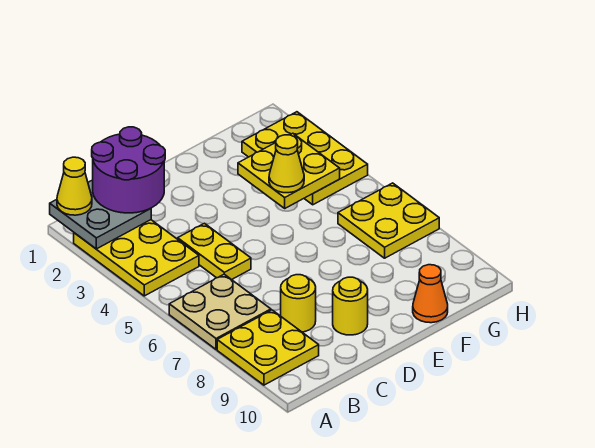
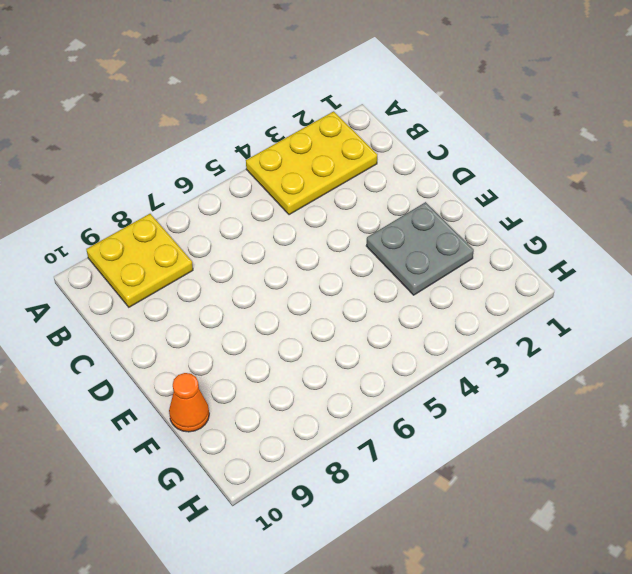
grey plate E2:F3 level 1 -> grey plate A1:B2 level 2
none -> tan plate A6:B7 level 1
none -> yellow plate C4:C5 level 1
none -> yellow round brick C8 level 1

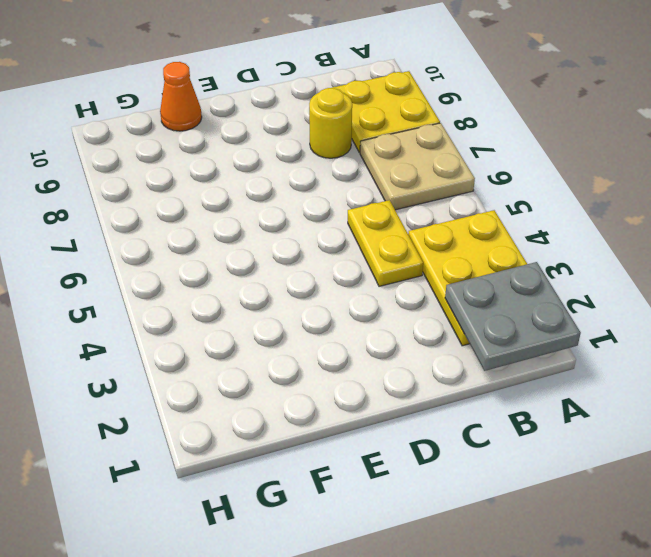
none -> yellow round brick D9 level 1
none -> yellow plate G2:H4 level 1
none -> yellow plate G6:H7 level 1

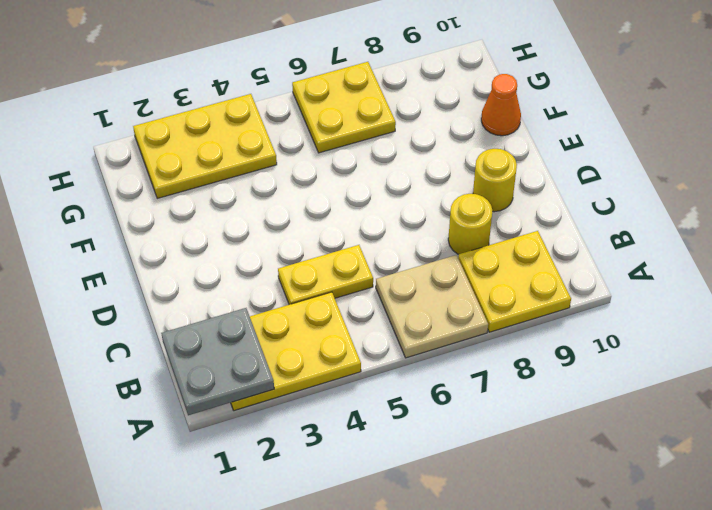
none -> yellow plate F3:G4 level 2
none -> yellow cone A1 level 3
none -> purple round brick B1:C2 level 3

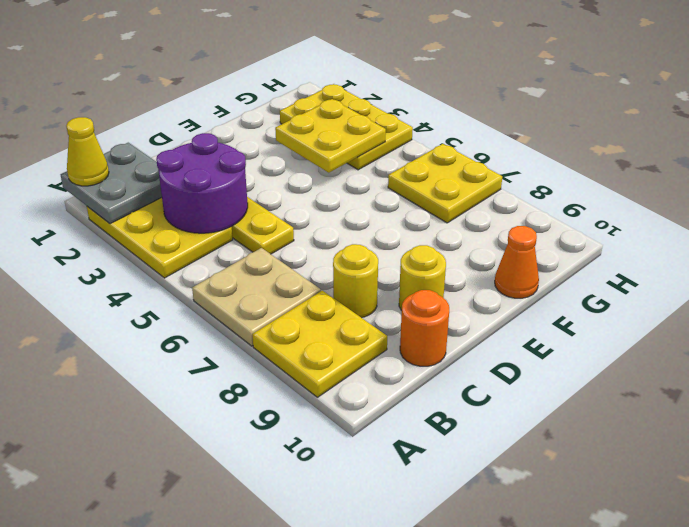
purple round brick B3:C4 level 2 -> purple round brick B1:C2 level 3
orange round brick C10 level 1 -> none
none -> yellow cone F4 level 3

